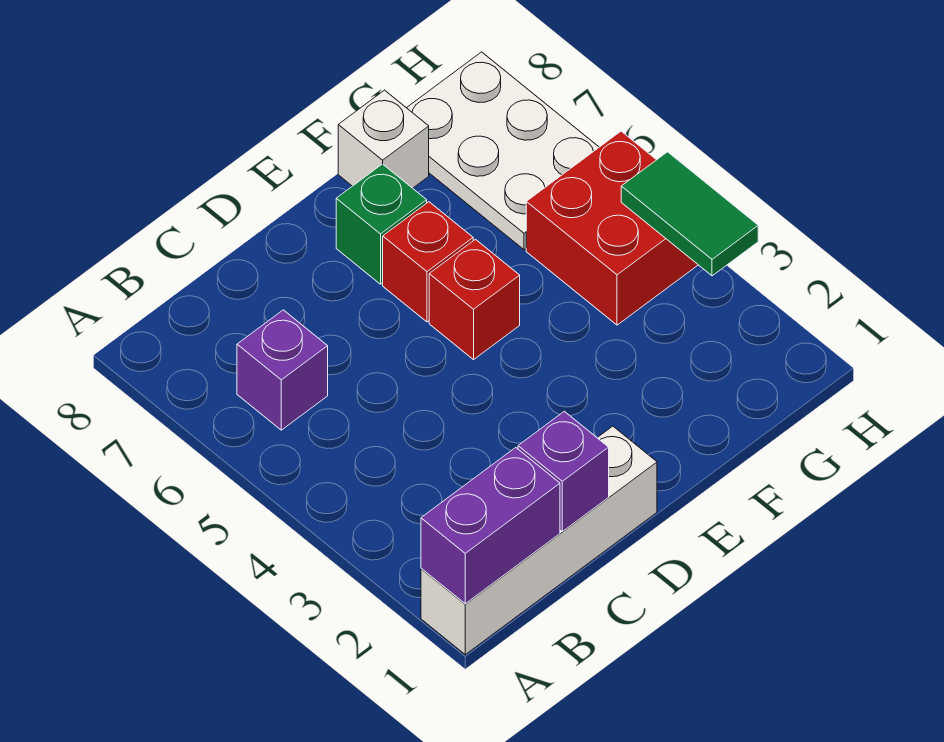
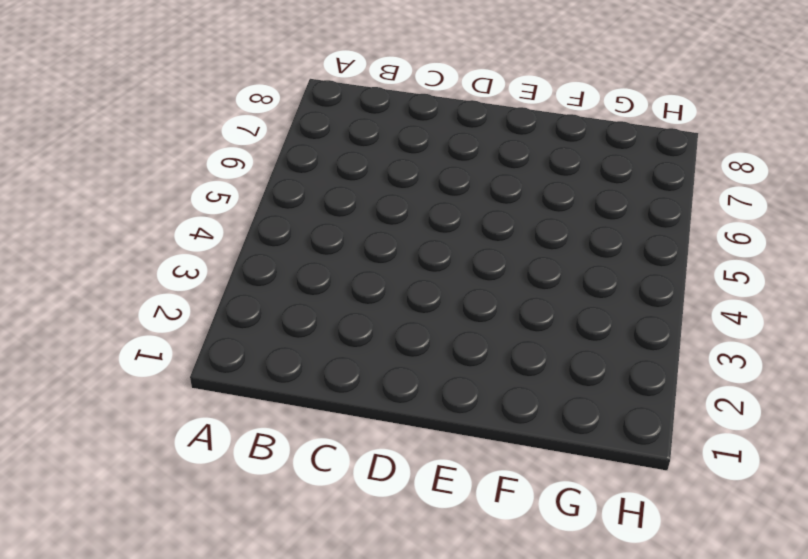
none -> white brick A1:D1 level 1
none -> purple brick B6 level 1

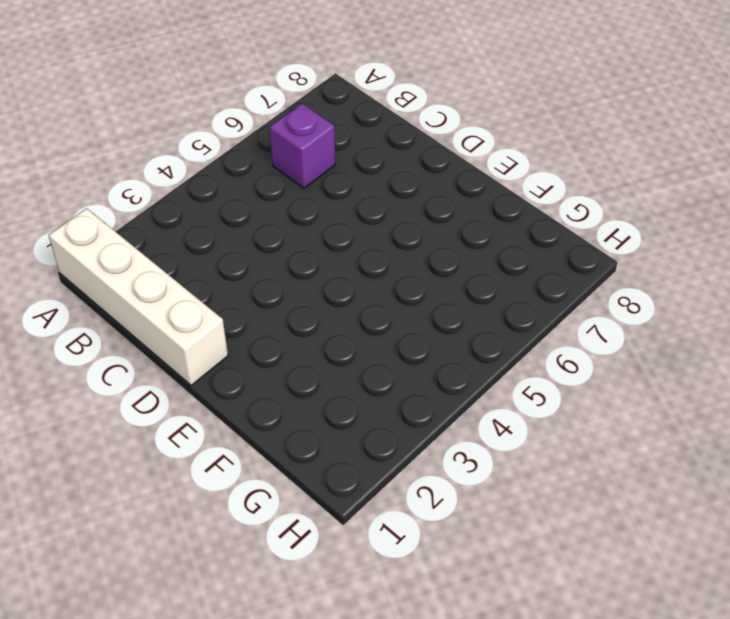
none -> red brick E5 level 1
none -> red brick E6 level 1

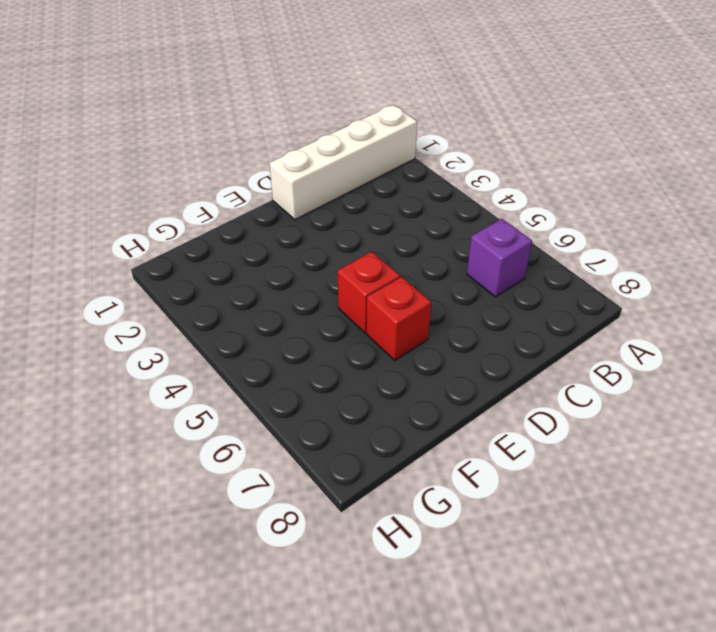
none -> green brick E7 level 1
none -> white brick F8 level 1

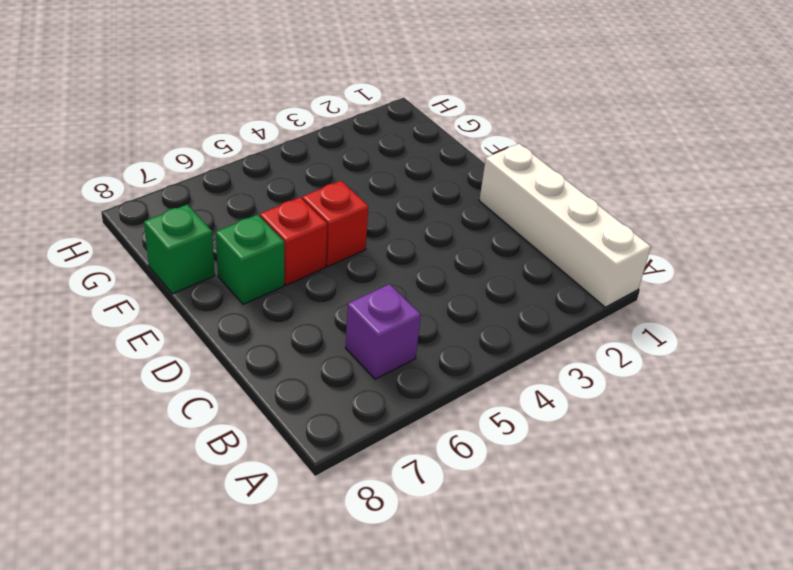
green brick F8 level 1 -> white brick F8 level 1
none -> red brick G4:H5 level 1
none -> white plate G6:H8 level 1

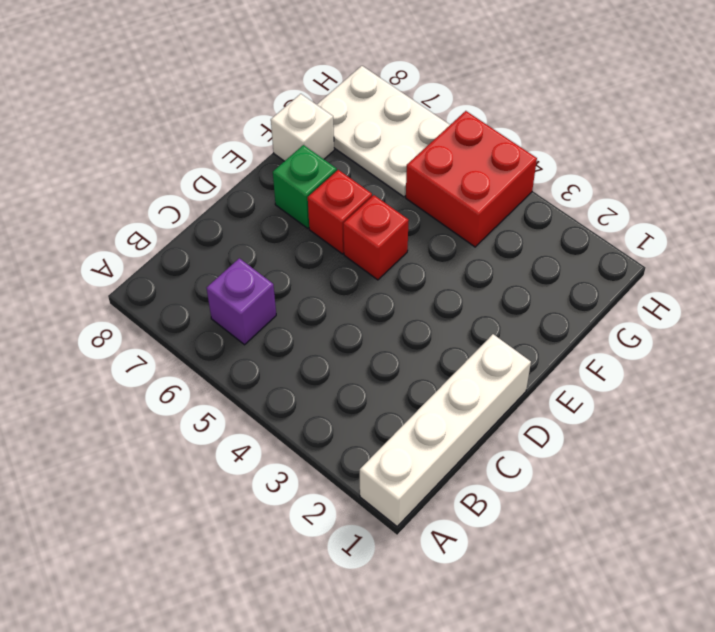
none -> purple brick A1:B1 level 2
none -> purple brick C1 level 2

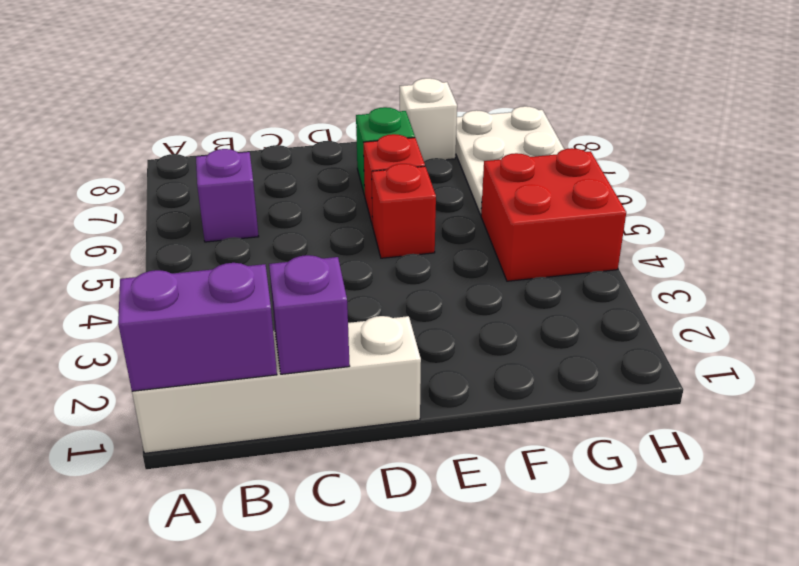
none -> green tile H3:H4 level 2

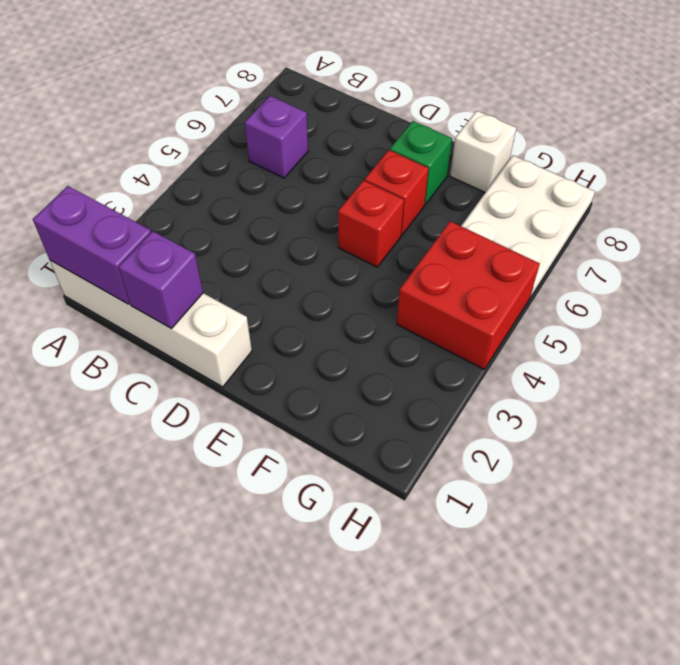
none -> green tile H3:H4 level 2

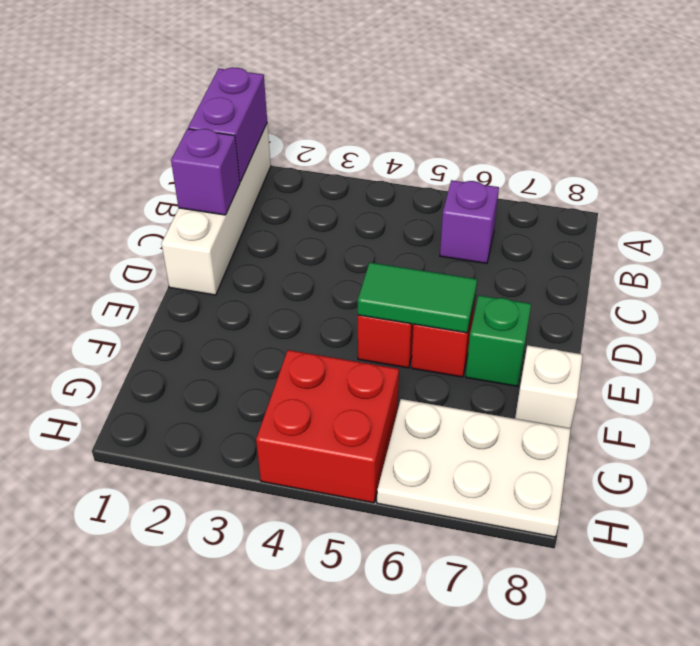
green tile E5:E6 level 2 -> green tile H3:H4 level 2

